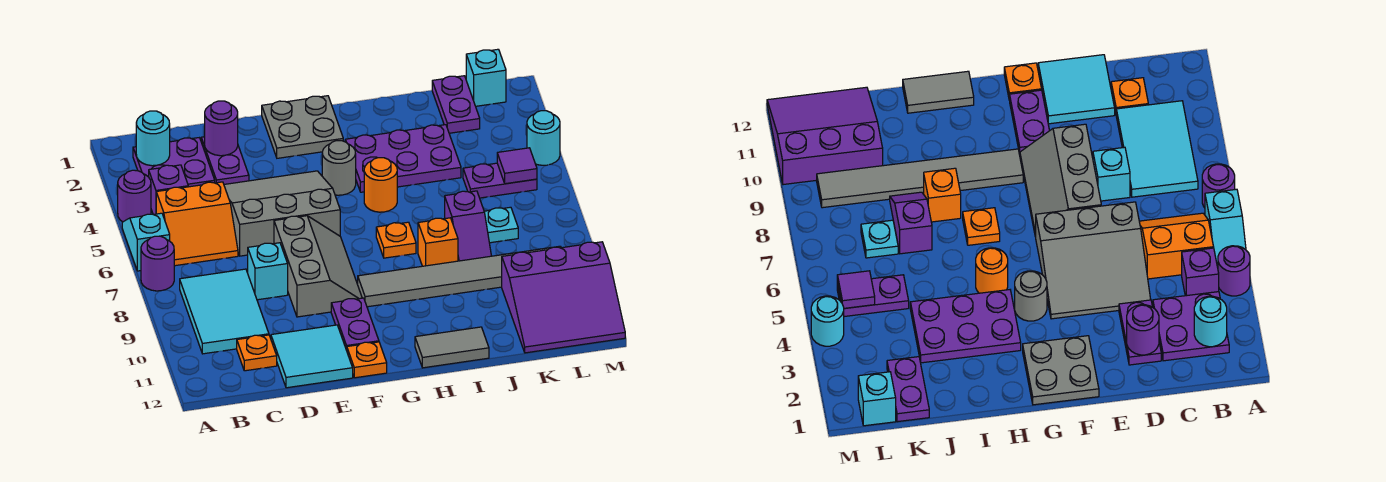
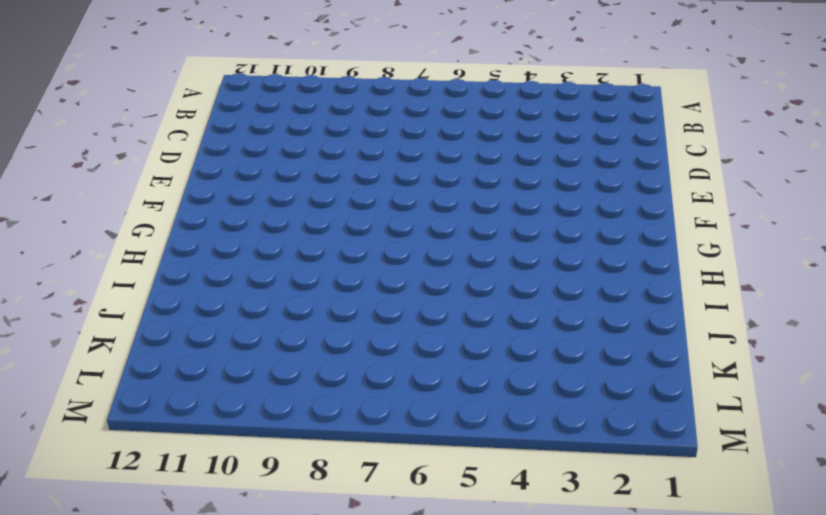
none -> purple round brick A4 level 1
none -> cyan slope A5:A6 level 1 top 6
none -> purple round brick A7 level 1
none -> purple plate B2:C3 level 1

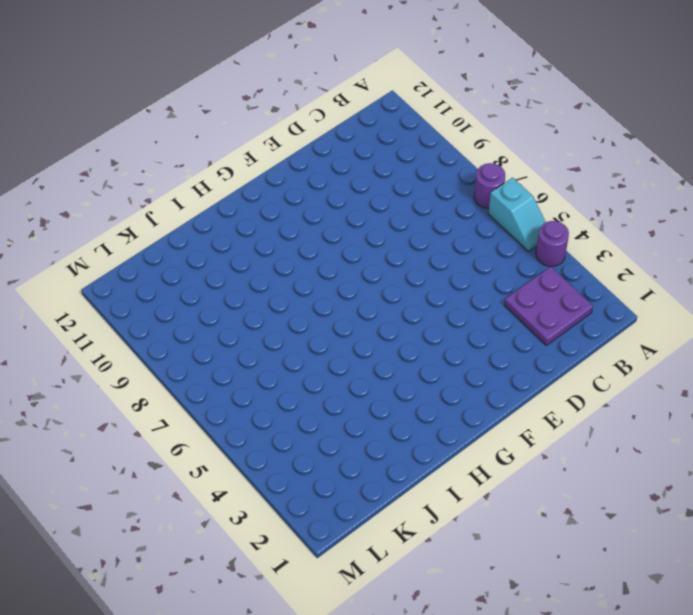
none -> purple brick B4 level 1
none -> orange slope B5:C6 level 1 top 5
none -> cyan tile B8:C10 level 1
none -> orange plate C11 level 1

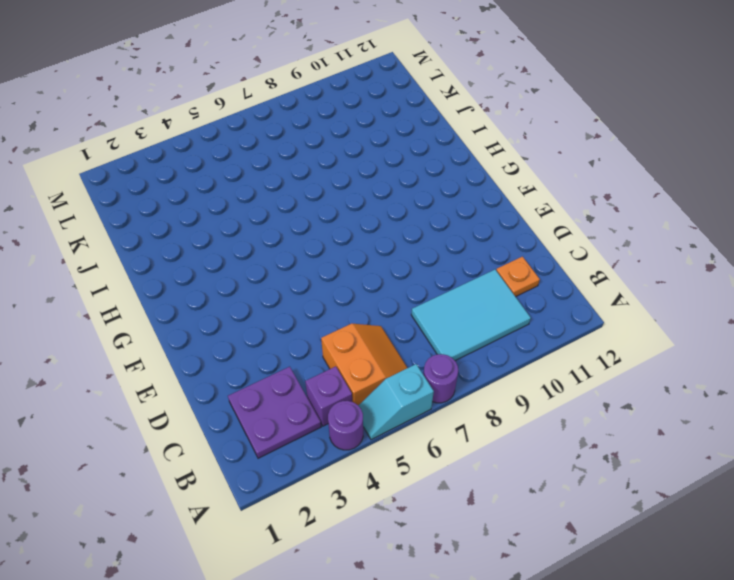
none -> purple plate D2:D3 level 1
none -> grey slope D4:F6 level 1 top 6
none -> cyan brick D8 level 1
none -> cyan tile D11:E12 level 1

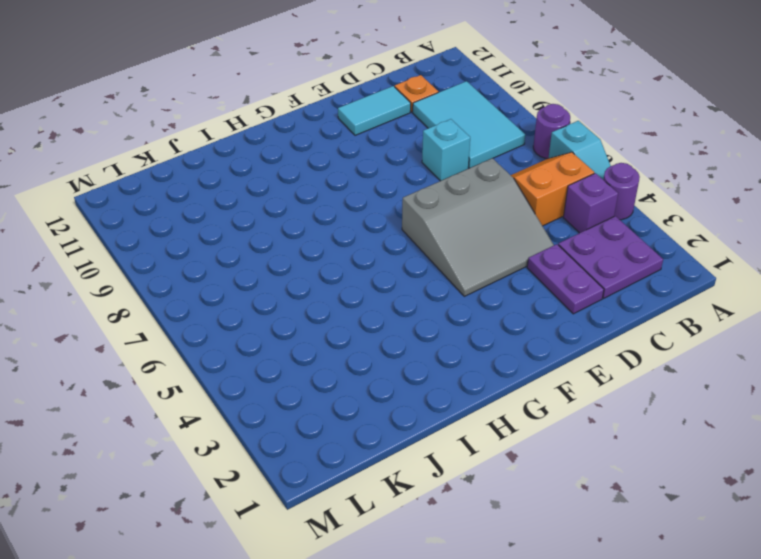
cyan tile D11:E11 level 1 -> cyan tile D11:E12 level 1
none -> grey slope E7:F9 level 1 top E
none -> grey plate F1:G2 level 1
none -> purple plate F10:F11 level 1
none -> orange plate F12 level 1

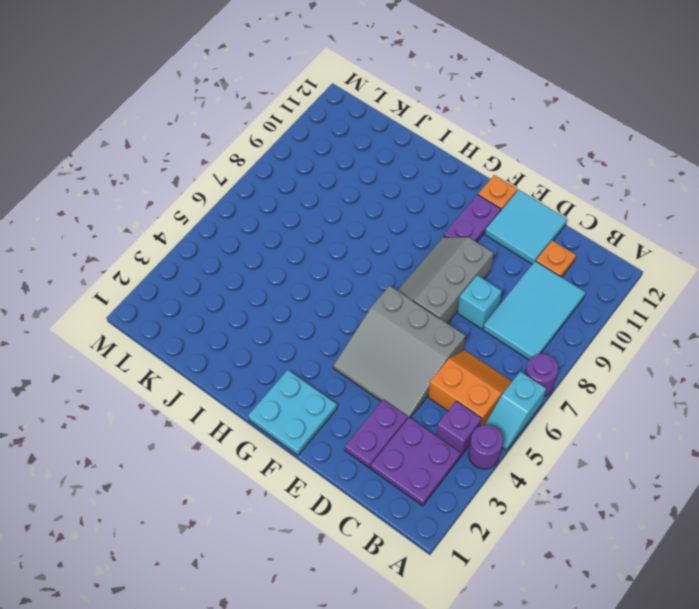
cyan plate F1:G2 level 1 -> grey plate F1:G2 level 1
none -> grey round brick G4 level 1
none -> grey tile G9:L9 level 1
none -> purple plate H3:J4 level 1
none -> orange round brick H5 level 1

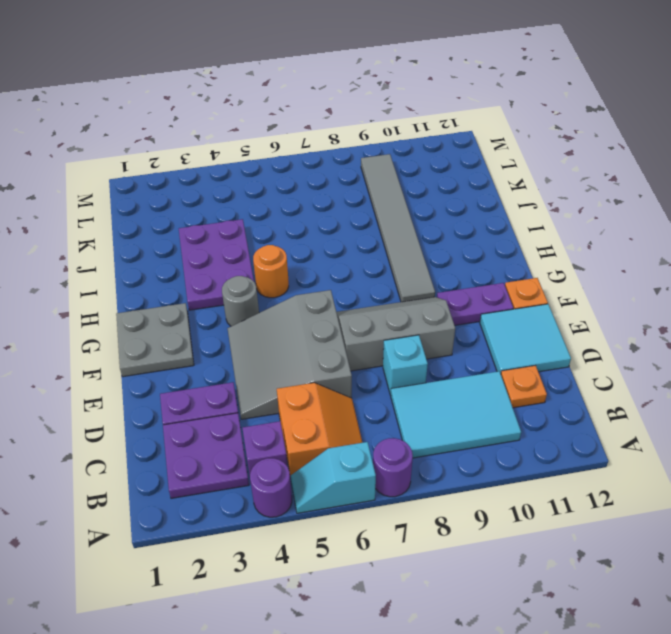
none -> orange plate H7 level 1
none -> grey tile H12:I12 level 1
none -> orange brick I8 level 1
none -> purple slope J7:J8 level 1 top 7

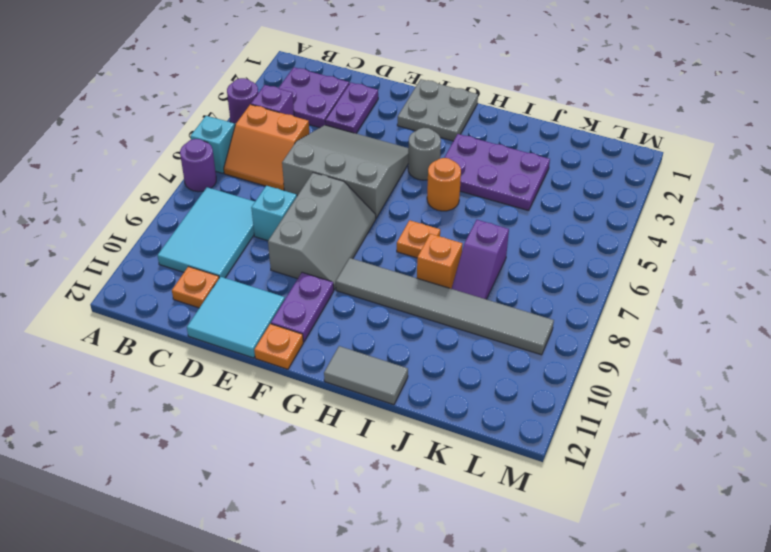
none -> purple plate K1:K2 level 1
none -> purple plate K5:L5 level 1
none -> cyan plate K7 level 1
none -> purple slope K10:M12 level 1 top 10

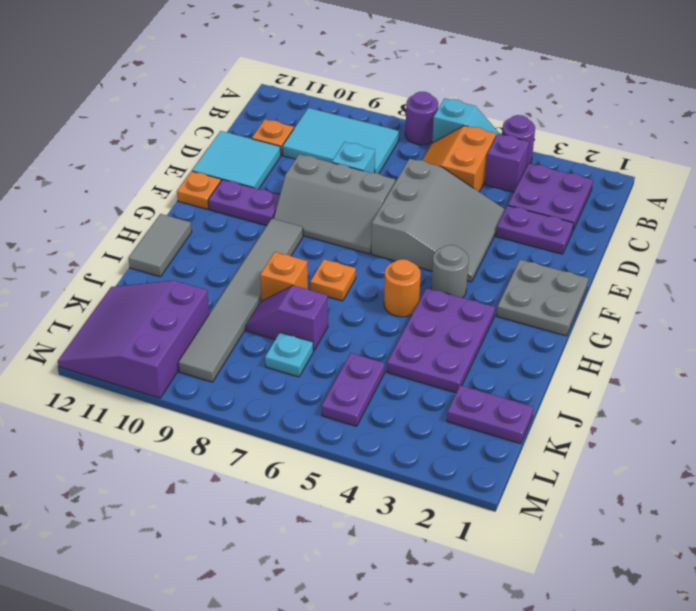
none -> cyan brick L1 level 1
none -> cyan round brick M4 level 1
none -> cyan round brick B2 level 2
none -> purple round brick D2 level 2

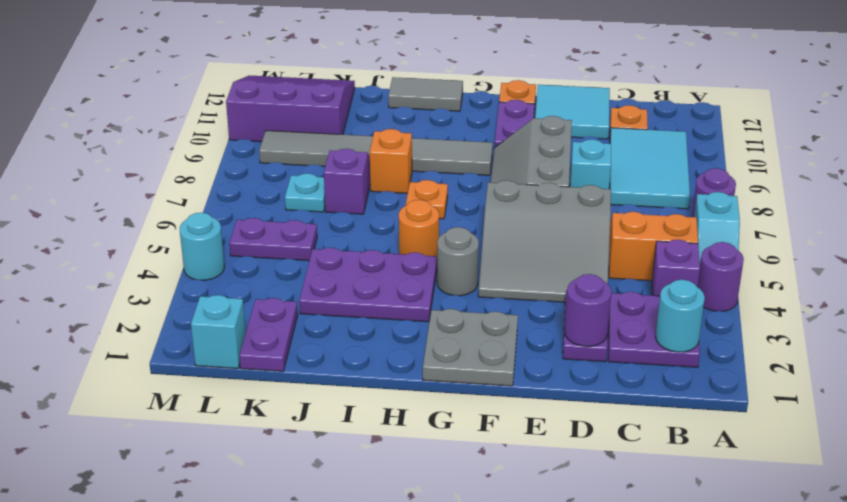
none -> purple tile L5 level 2

